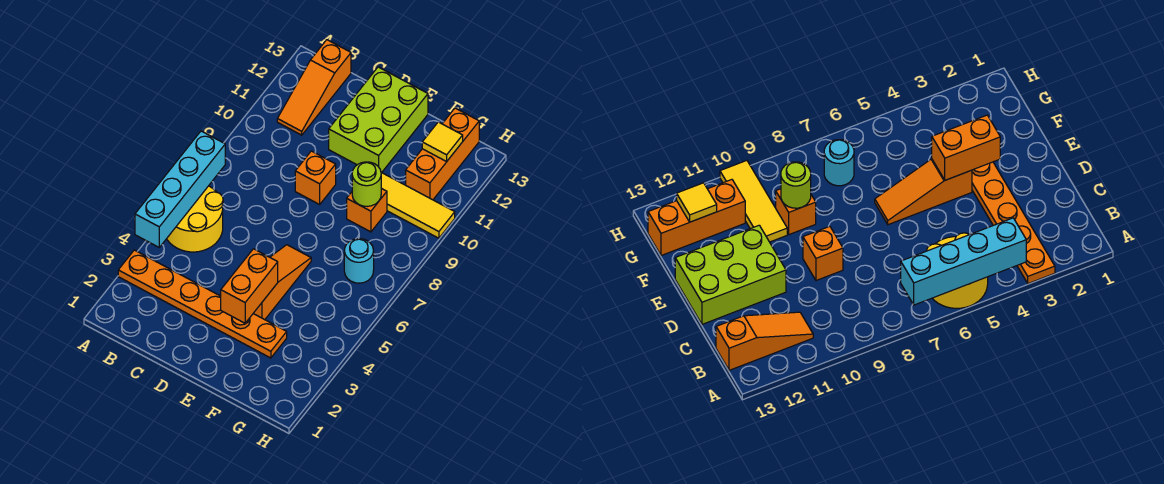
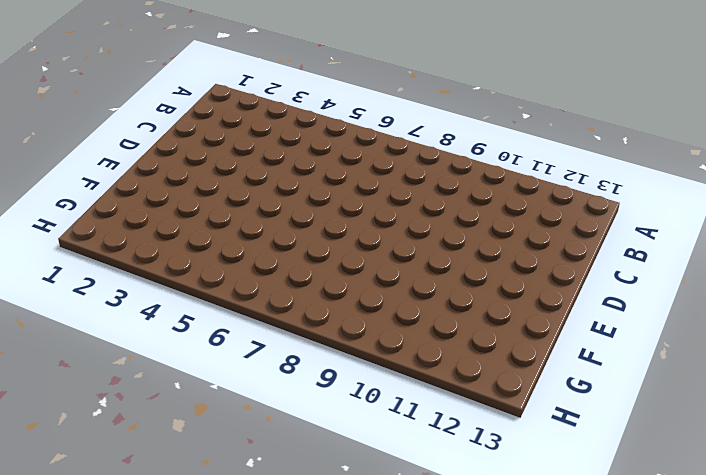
none -> orange plate A3:F3 level 1
none -> yellow round brick A5:B6 level 1
none -> orange slope B11:B13 level 1 top 13

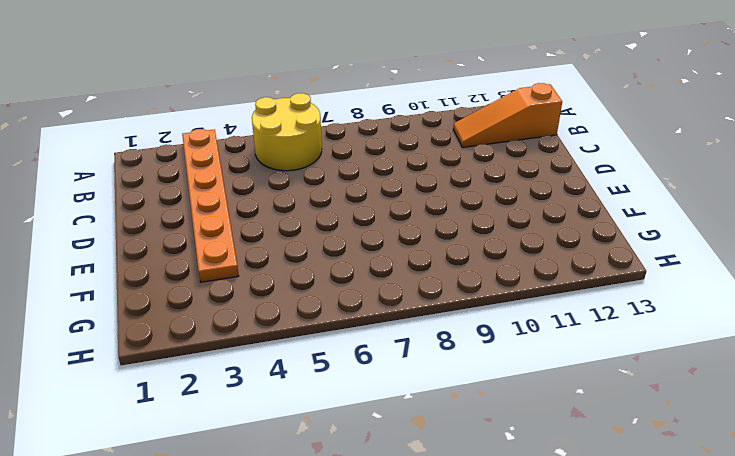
none -> orange brick D9 level 1
none -> lime brick D11:E13 level 1
none -> orange slope E4:E6 level 1 top 4

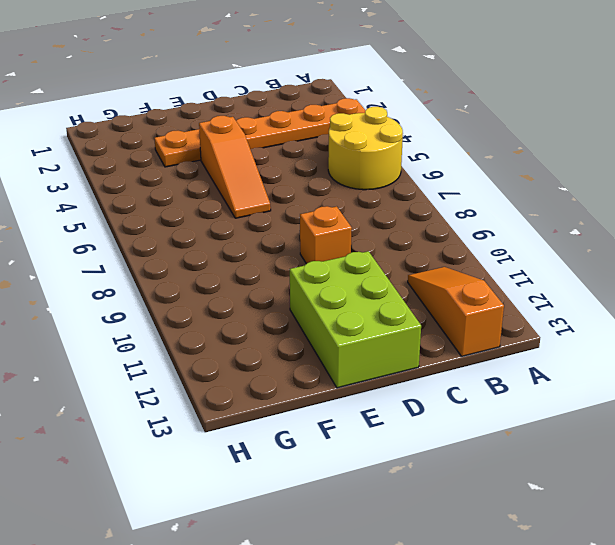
none -> orange brick F9 level 1
none -> yellow tile F10:H10 level 1
none -> cyan round brick G7 level 1

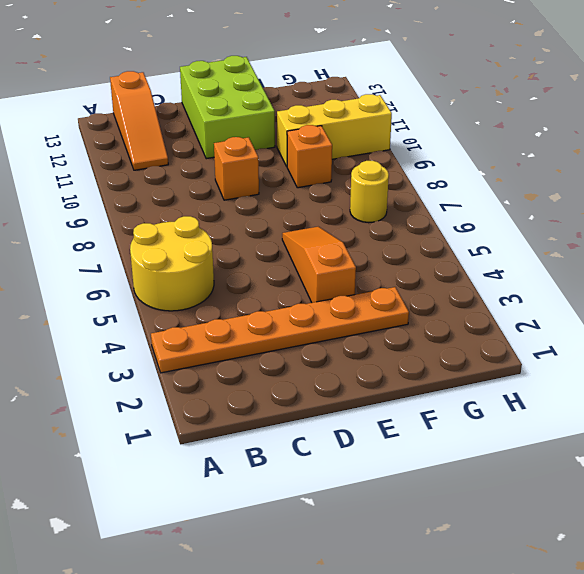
yellow brick F10:H10 level 1 -> yellow tile F10:H10 level 1
yellow round brick G7 level 1 -> cyan round brick G7 level 1
none -> orange brick G11:G13 level 1
none -> cyan brick A4:A7 level 2
none -> orange brick E3:E4 level 2

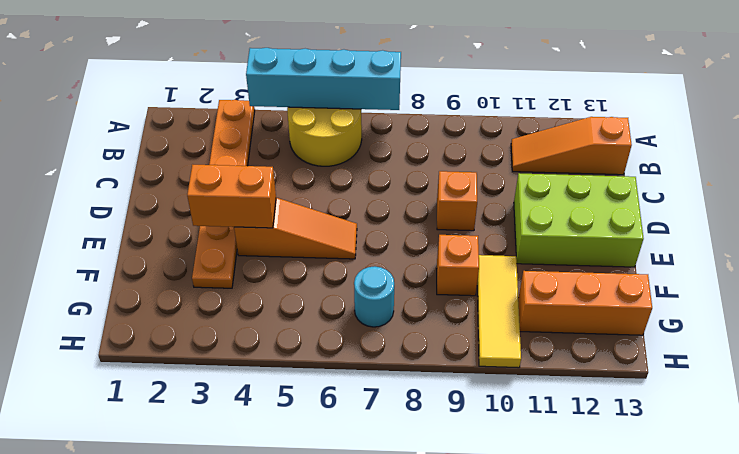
none -> lime round brick F9 level 2
none -> yellow tile G12 level 2

